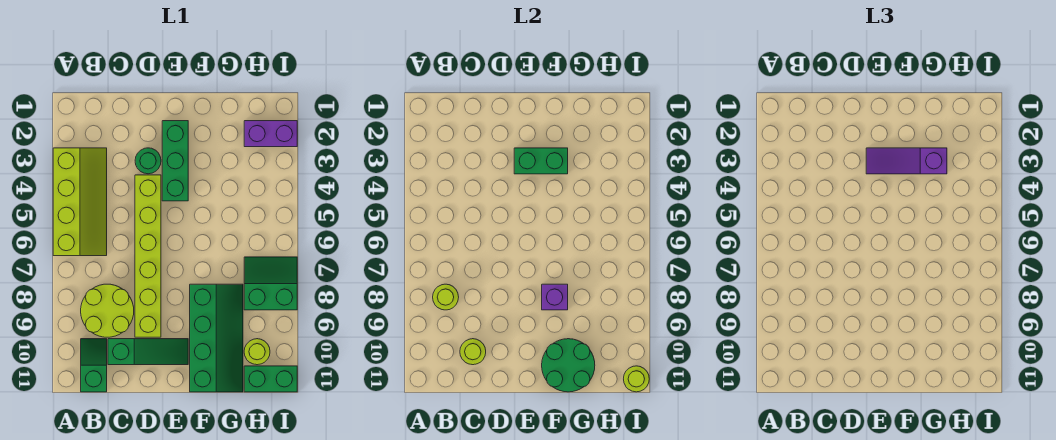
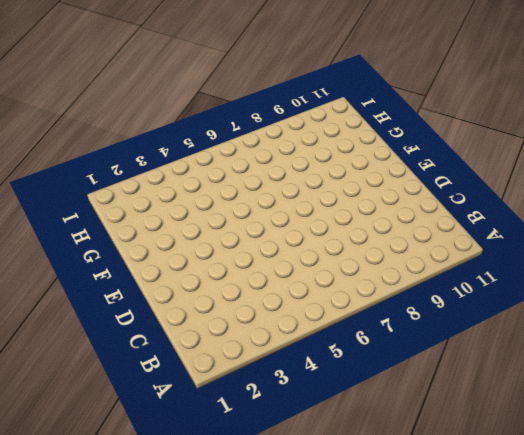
none -> lime slope A3:B6 level 1 top A
none -> lime round brick B8:C9 level 1
none -> green slope B10:B11 level 1 top 11

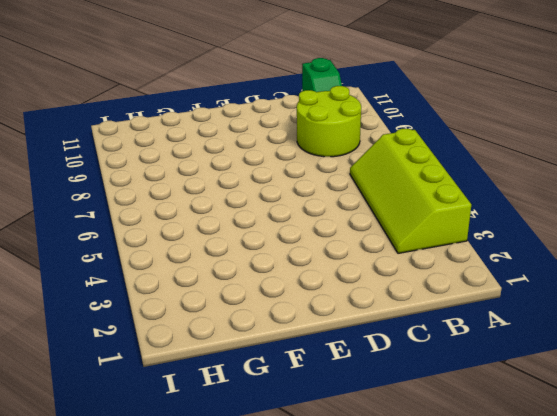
none -> green slope C10:E10 level 1 top C
none -> green round brick D3 level 1
none -> lime brick D4:D9 level 1

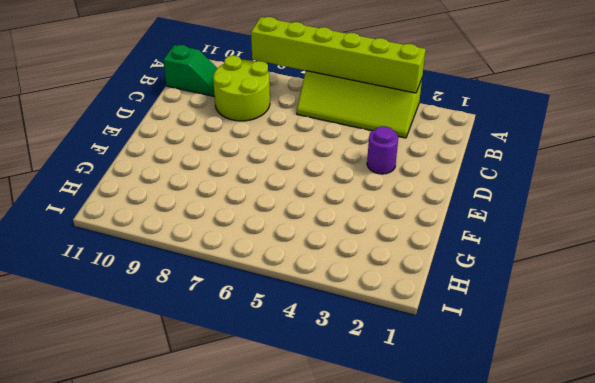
lime brick A3:A8 level 2 -> lime brick D4:D9 level 1
purple round brick D3 level 1 -> green round brick D3 level 1
none -> green slope C10:E10 level 1 top C
none -> green brick E2:E4 level 1
none -> green slope F8:G11 level 1 top F

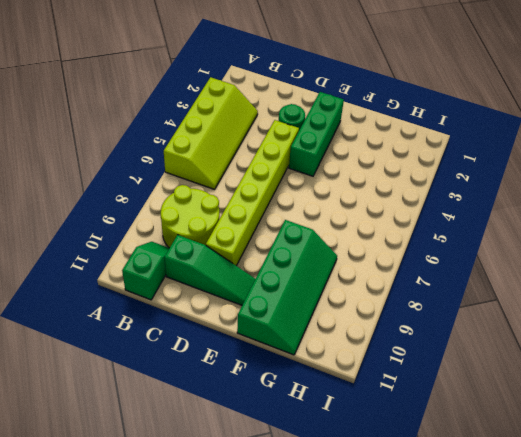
none -> purple brick H2:I2 level 1
none -> green slope H7:I8 level 1 top 8
none -> lime round brick H10 level 1

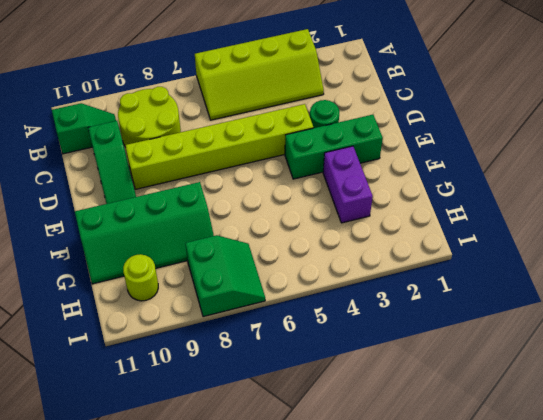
purple brick F3:G3 level 1 -> purple brick H2:I2 level 1
none -> green brick H11:I11 level 1
none -> lime round brick B8 level 2
none -> lime round brick C10 level 2

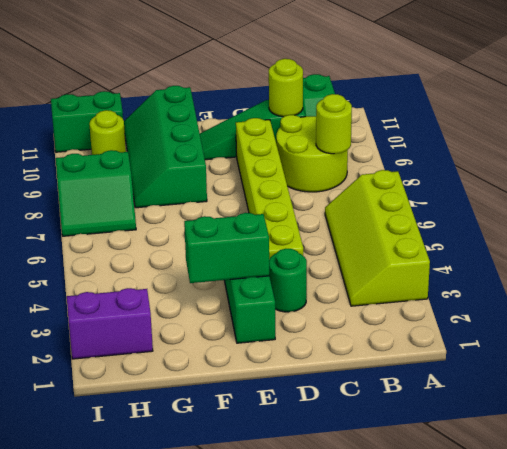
none -> purple brick F8 level 2
none -> green round brick F10:G11 level 2
none -> lime round brick I11 level 2

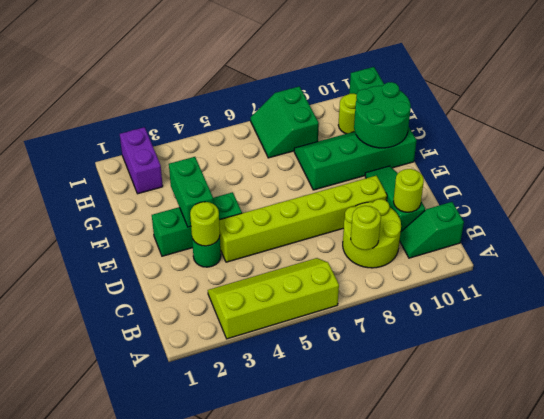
lime round brick D3 level 2 -> lime round brick I11 level 2
none -> purple brick F8 level 2
none -> purple slope E3:G3 level 3 top G

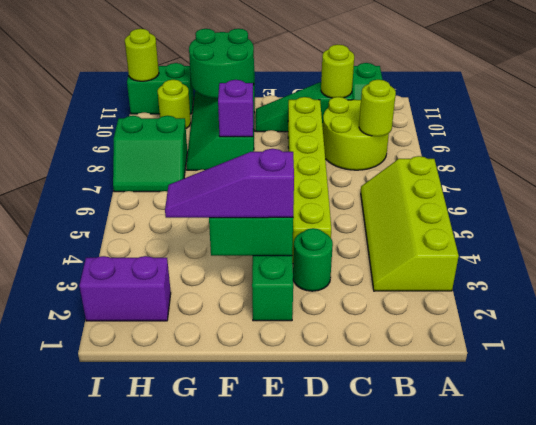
purple slope E3:G3 level 3 top E -> purple slope E3:G3 level 3 top G

